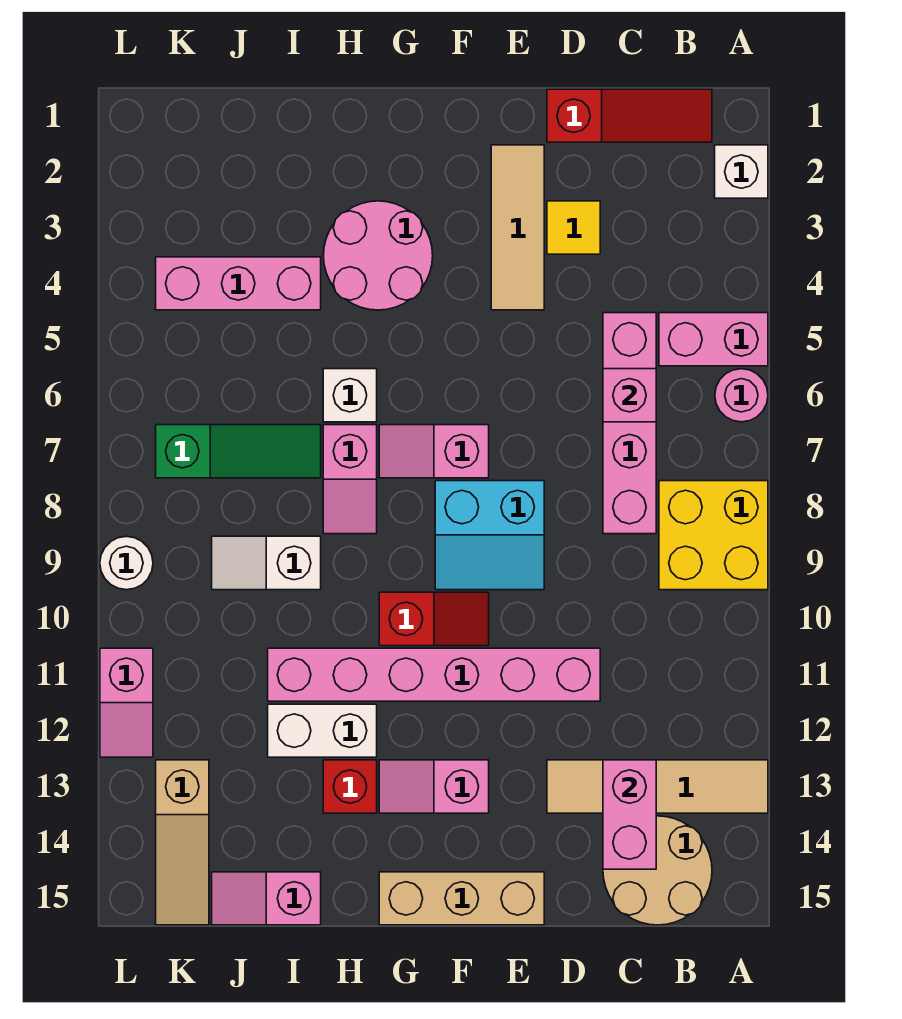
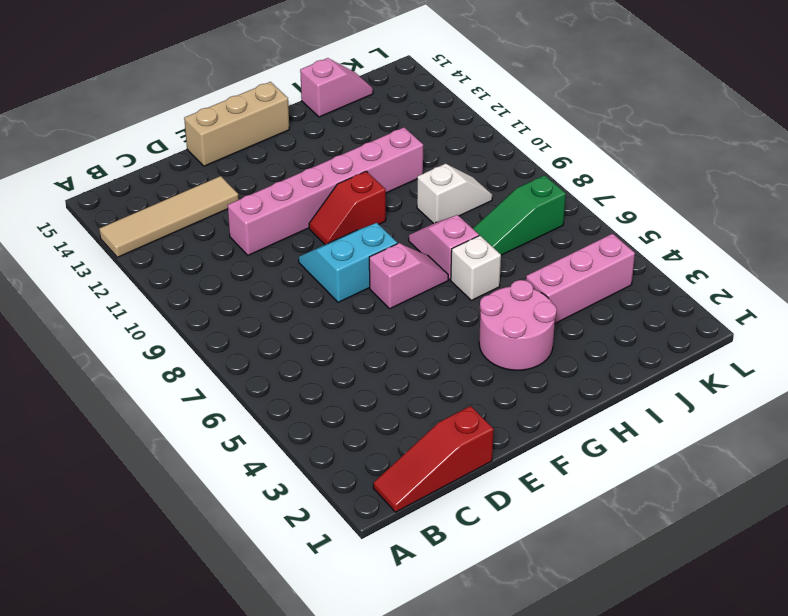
none -> white brick A2 level 1
none -> pink brick A5:B5 level 1
none -> pink round brick A6 level 1
none -> yellow brick A8:B9 level 1

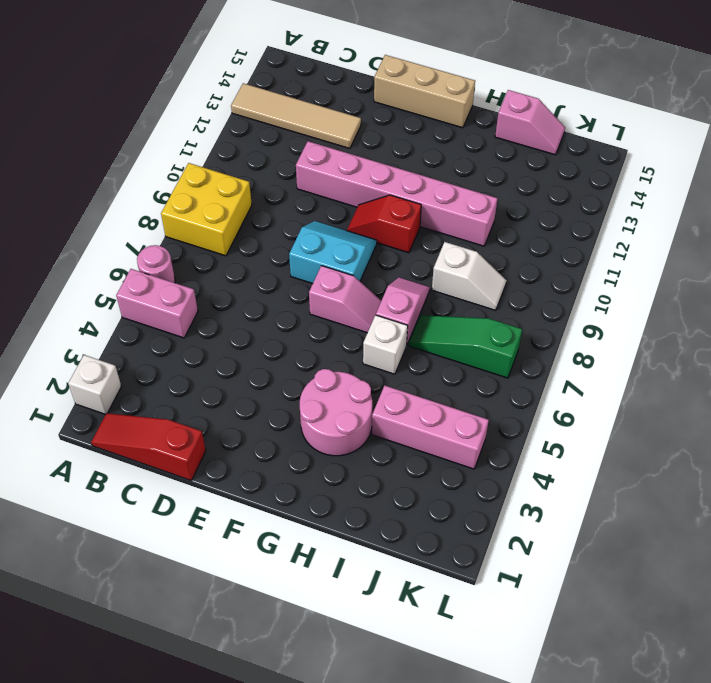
none -> tan round brick B14:C15 level 1
none -> pink brick C5:C8 level 1
none -> yellow tile D3 level 1
none -> tan tile E2:E4 level 1

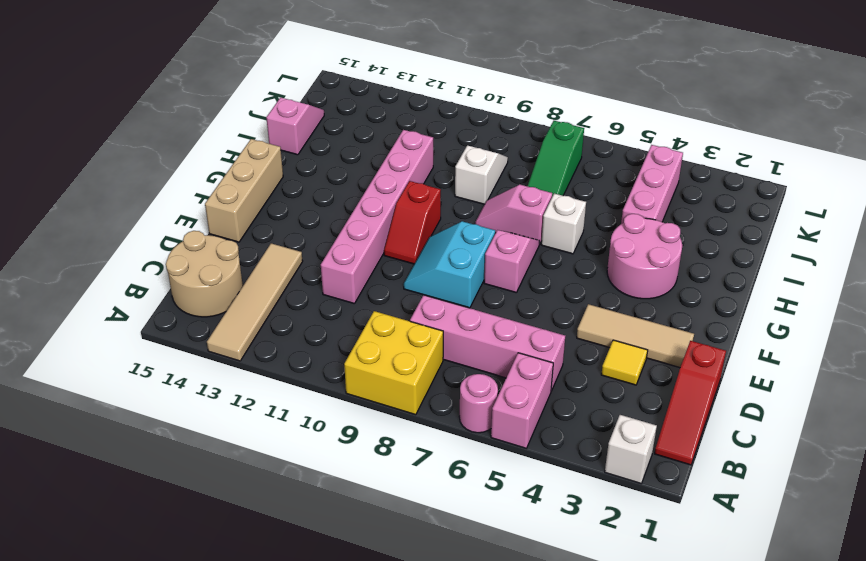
none -> pink slope F13:G13 level 1 top F
none -> white brick H12:I12 level 1
none -> red brick H13 level 1
none -> tan slope K13:K15 level 1 top 13

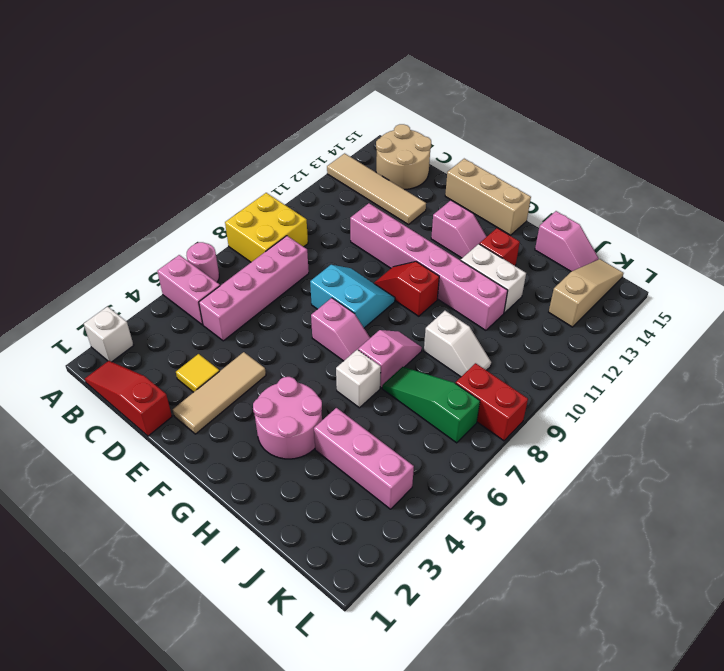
red brick K8:L8 level 1 -> none
none -> white round brick L9 level 1
none -> pink slope L11:L12 level 1 top 11
none -> pink brick C6 level 2
none -> pink brick C13:C14 level 2

